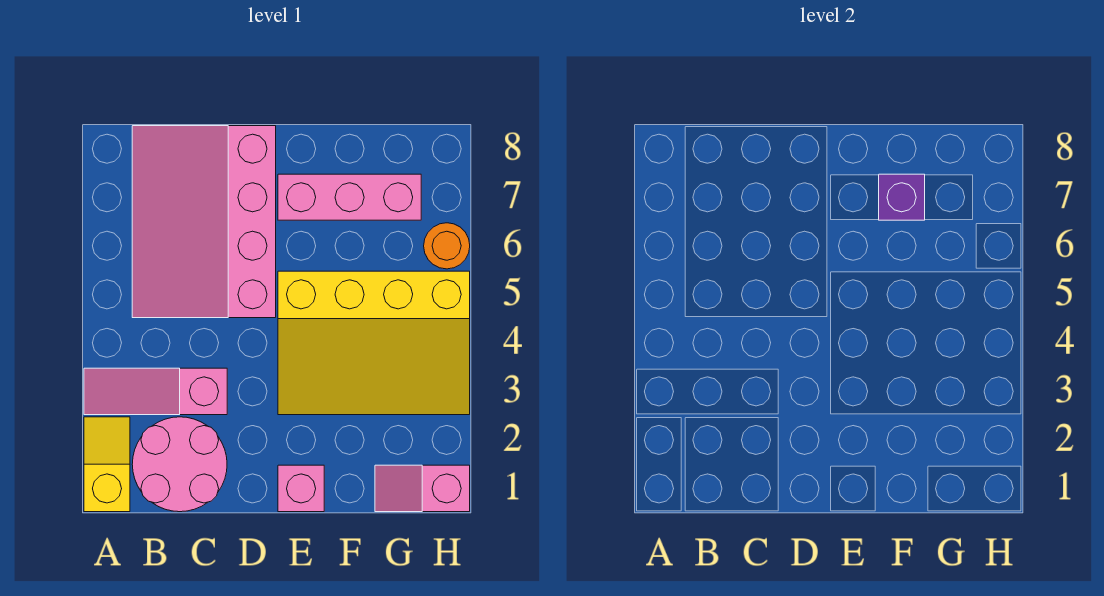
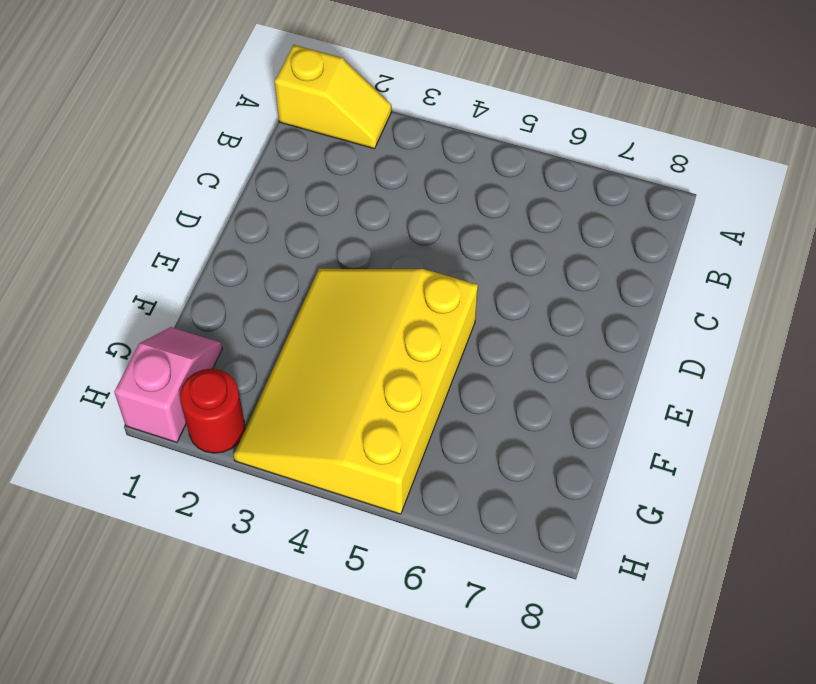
red round brick H2 level 1 -> none
none -> pink slope A3:C3 level 1 top C
none -> pink round brick B1:C2 level 1

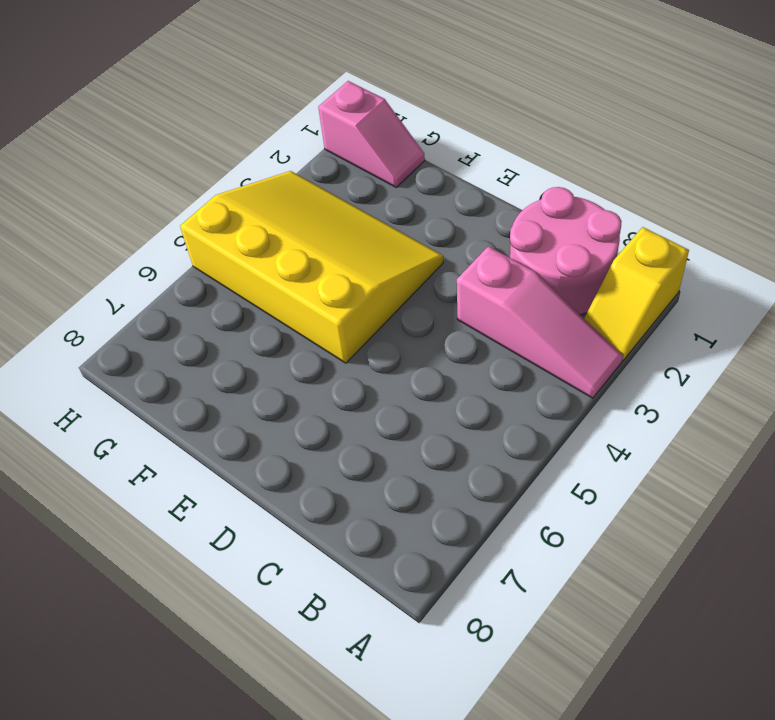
none -> pink slope B5:D8 level 1 top D
none -> pink brick E1 level 1

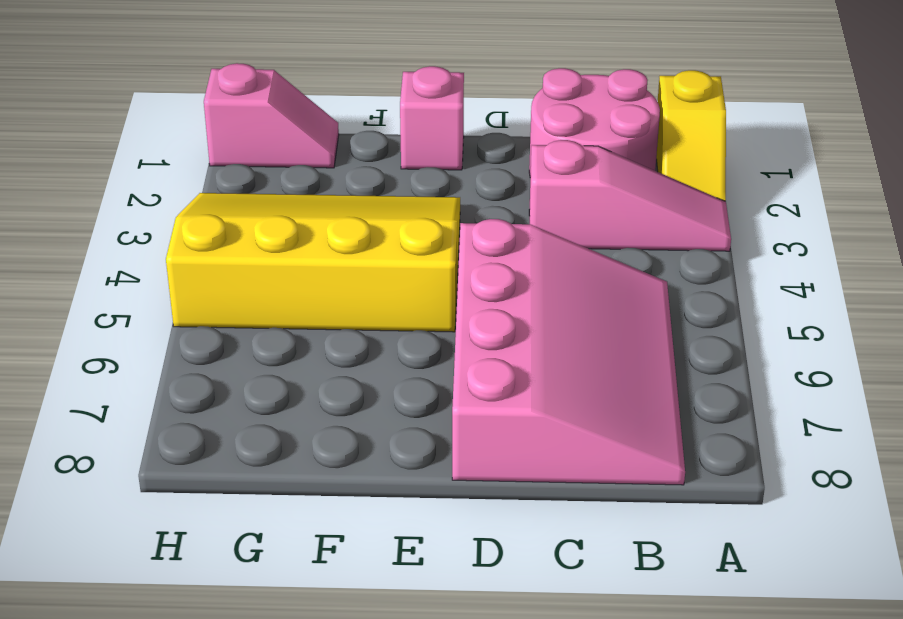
none -> pink brick E7:G7 level 1
none -> orange round brick H6 level 1

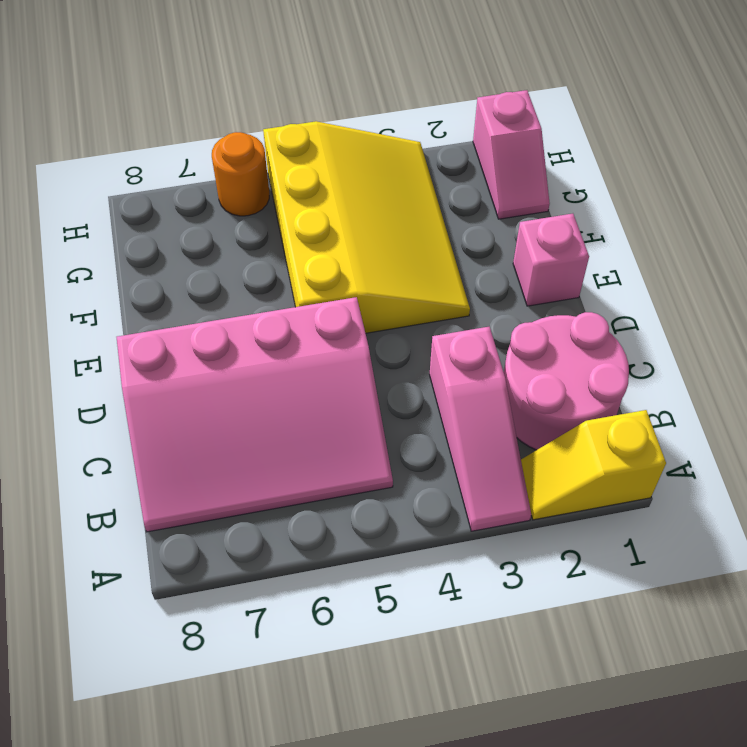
none -> pink brick E7:G7 level 1
none -> purple brick F7 level 2

